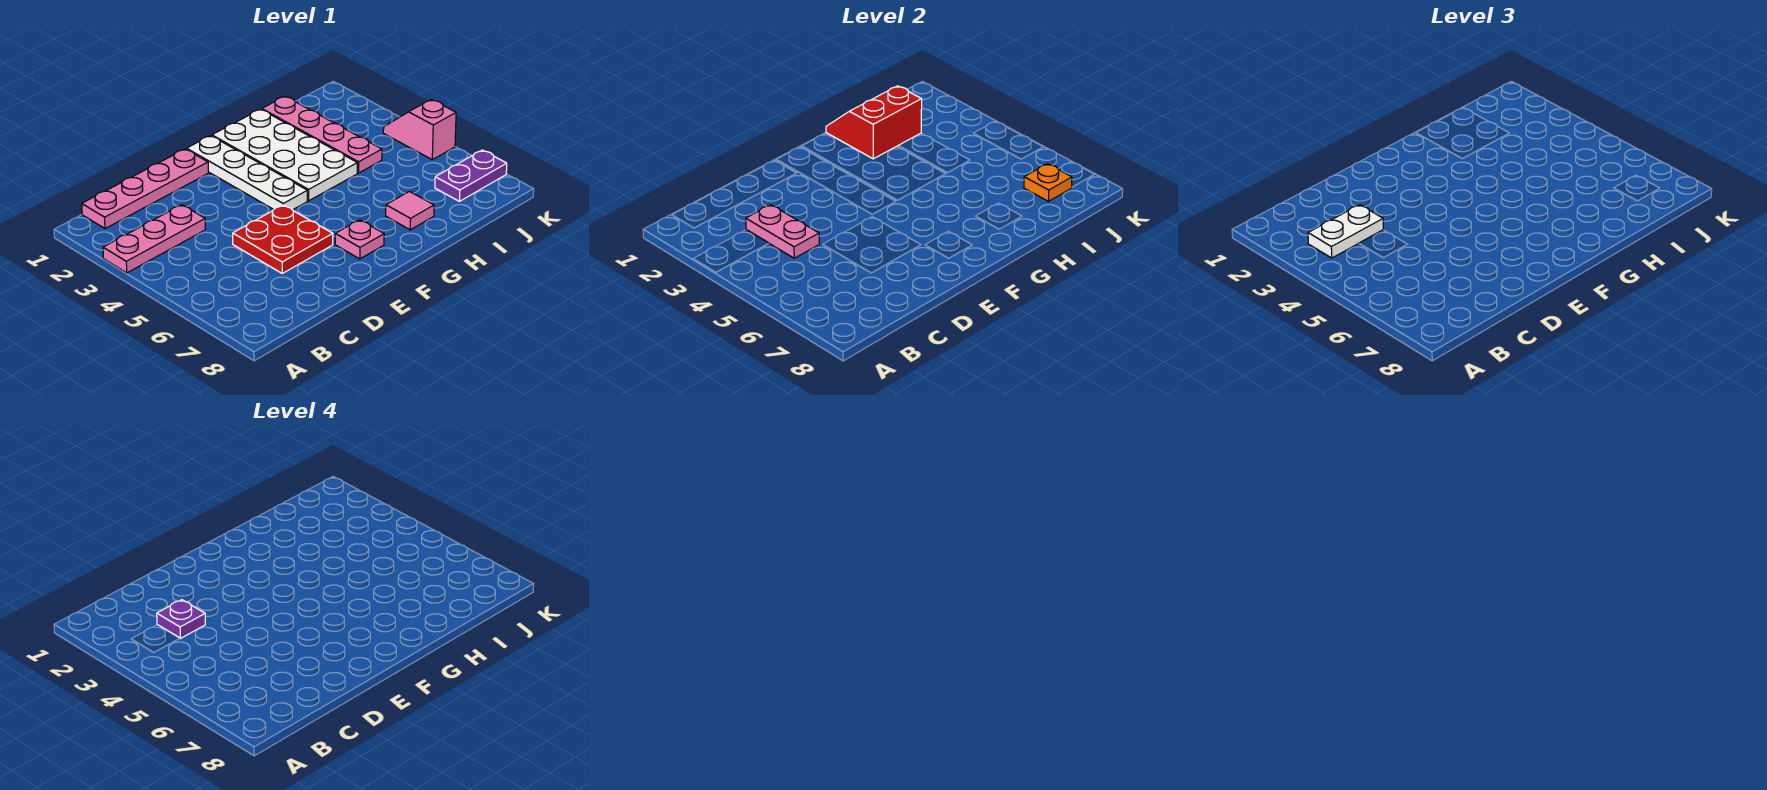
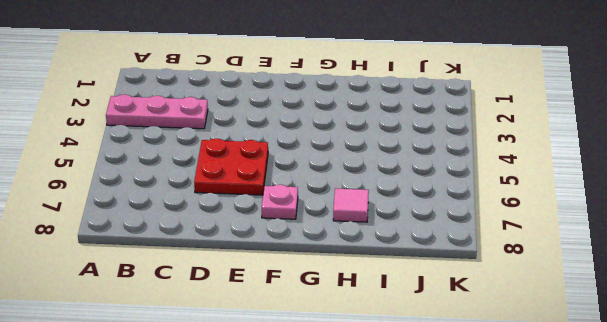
none -> pink plate B1:E1 level 1
none -> white plate F1:F4 level 1
none -> white plate G1:H4 level 1

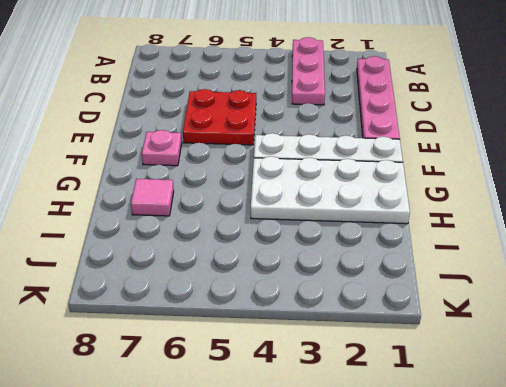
none -> pink plate I1:I4 level 1
none -> purple plate J7:K7 level 1
none -> pink slope K4:K5 level 1 top 5

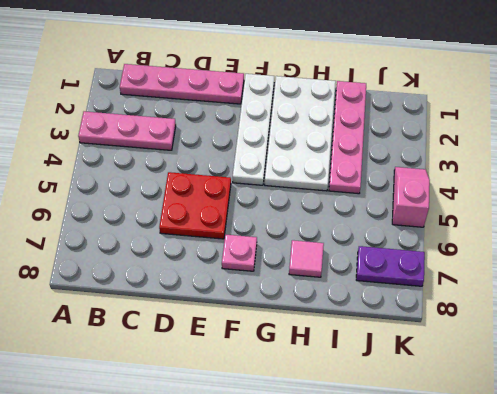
none -> pink plate C3:C4 level 2
none -> red slope H1:I2 level 2 top 2
none -> orange plate J7 level 2

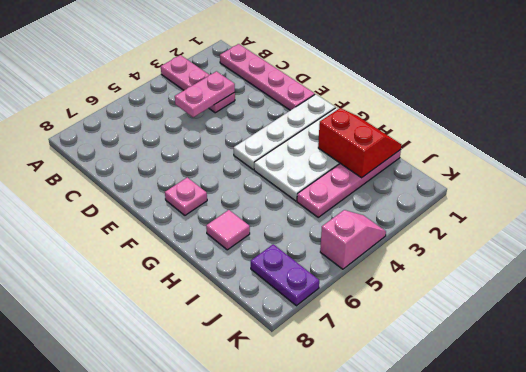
none -> red plate D5:E6 level 1
none -> orange plate J7 level 2
none -> white plate B3:C3 level 3

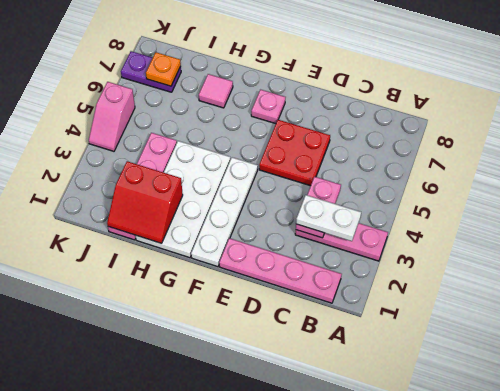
none -> purple plate C3 level 4

